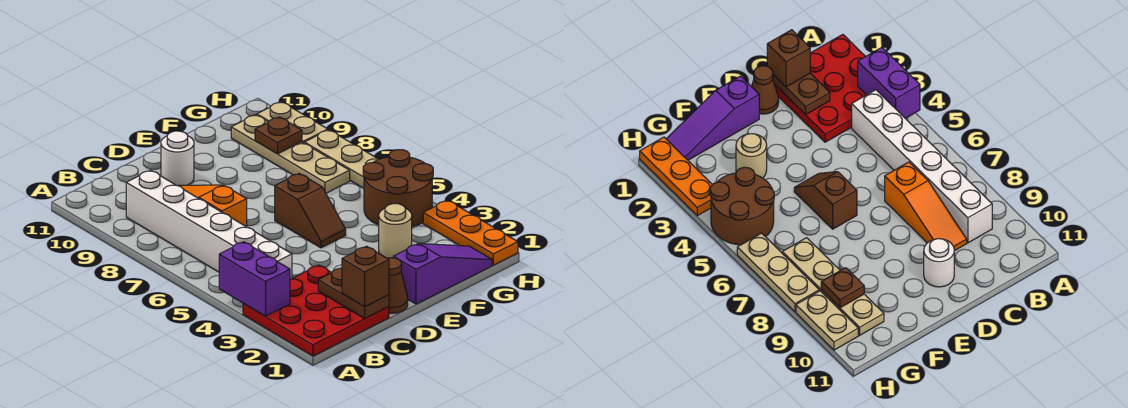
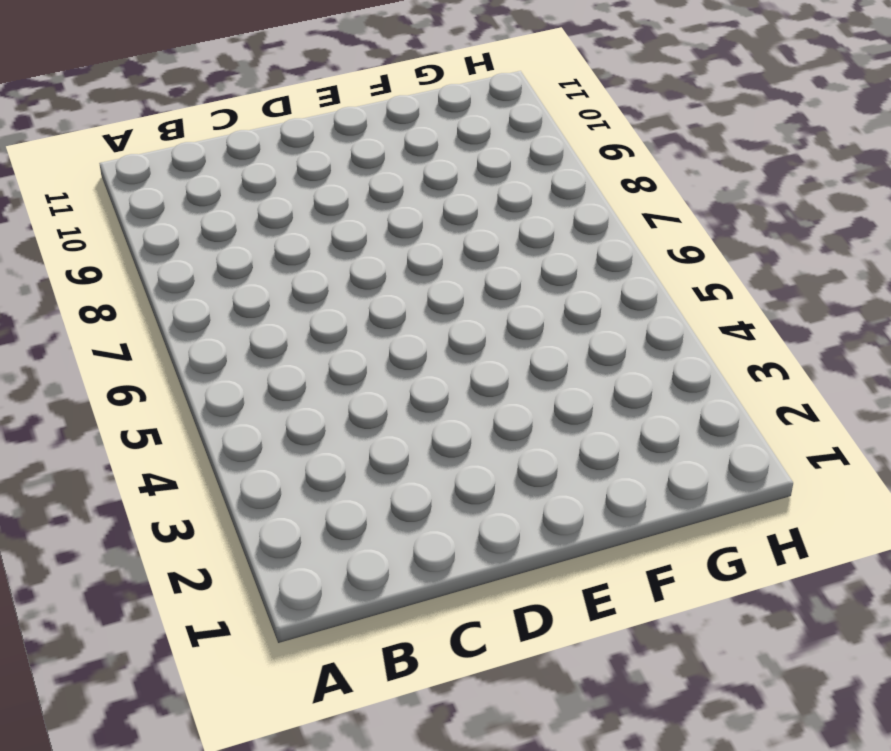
none -> red plate A1:C3 level 1
none -> white brick B4:B9 level 1
none -> orange slope C7:C9 level 1 top 7

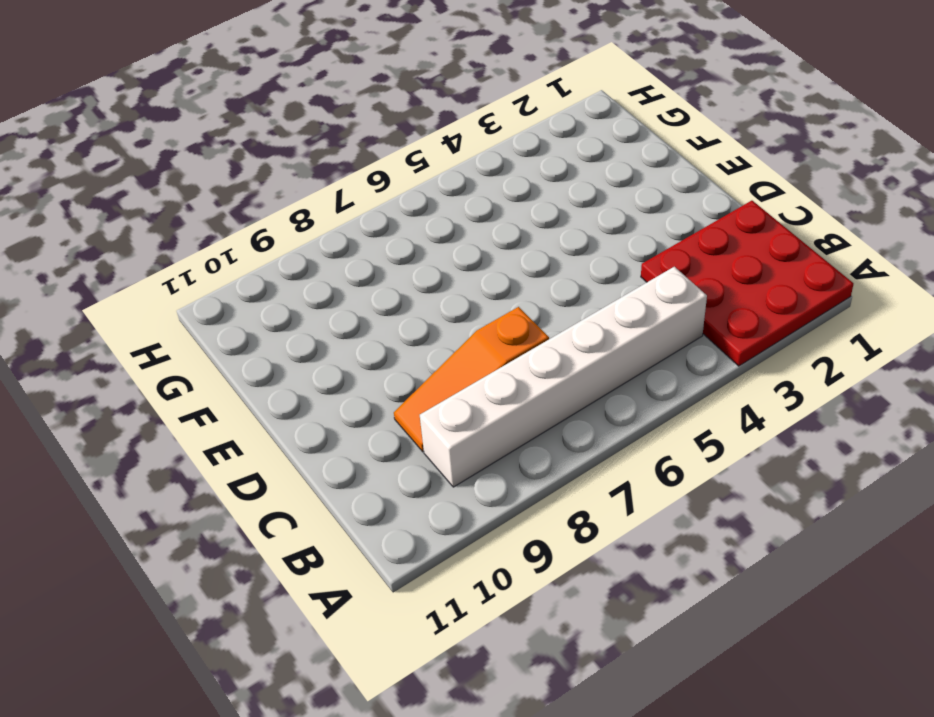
none -> brown cone D1 level 1
none -> white round brick D10 level 1
none -> purple slope E1:G1 level 1 top E

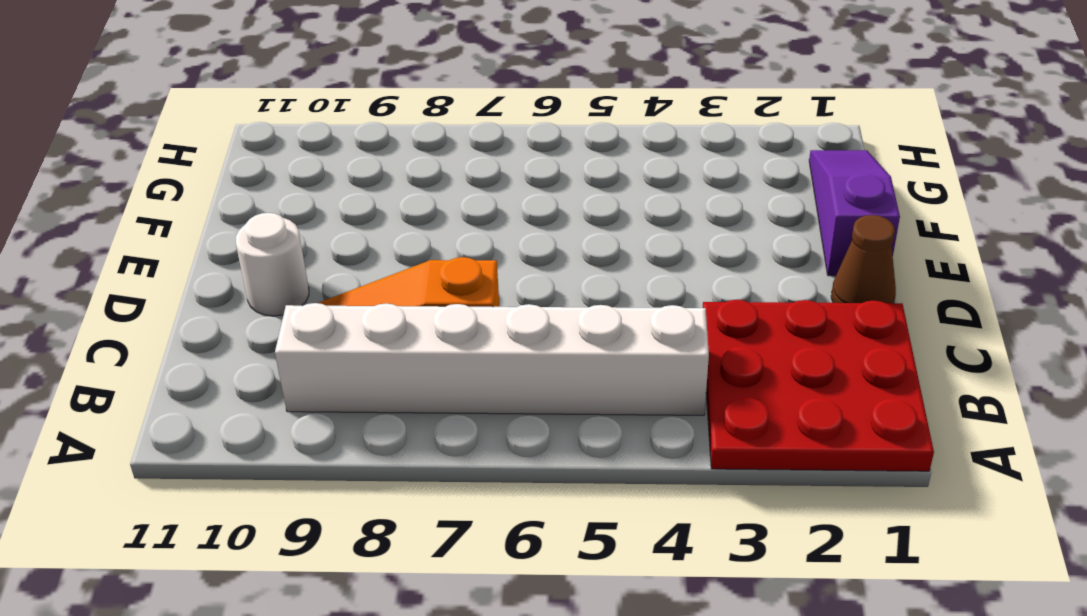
none -> brown slope E5:E6 level 1 top 6
none -> tan round brick F3 level 1
none -> brown round brick G4:H5 level 1

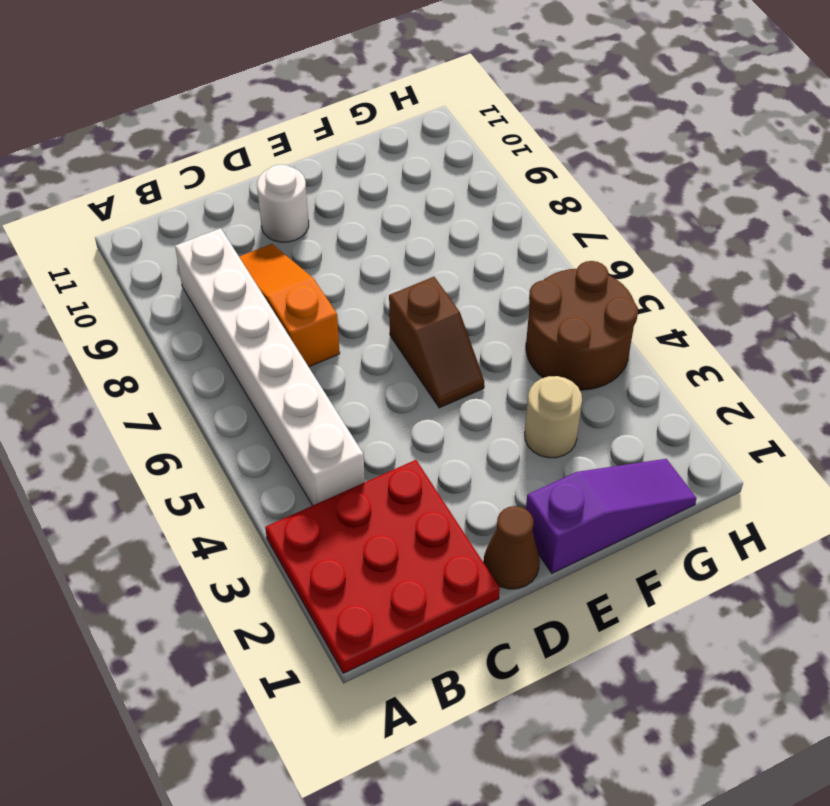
none -> tan plate G7:G10 level 1
none -> orange plate H1:H3 level 1
none -> tan plate H6:H8 level 1

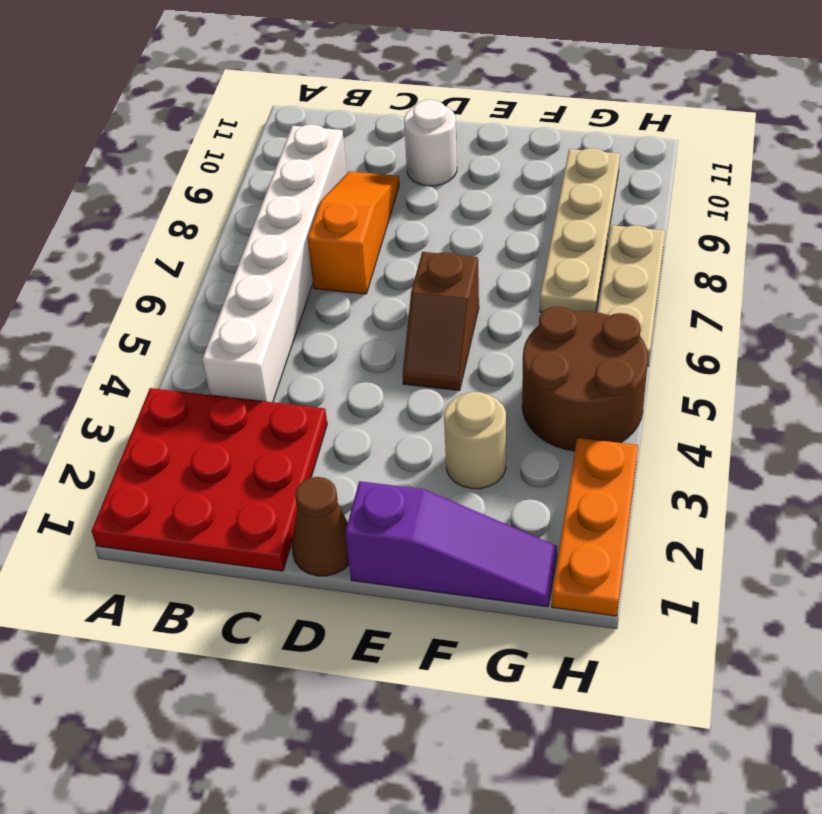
none -> tan plate H9:H10 level 1
none -> purple brick A3:A4 level 2
none -> brown plate C1:C2 level 2

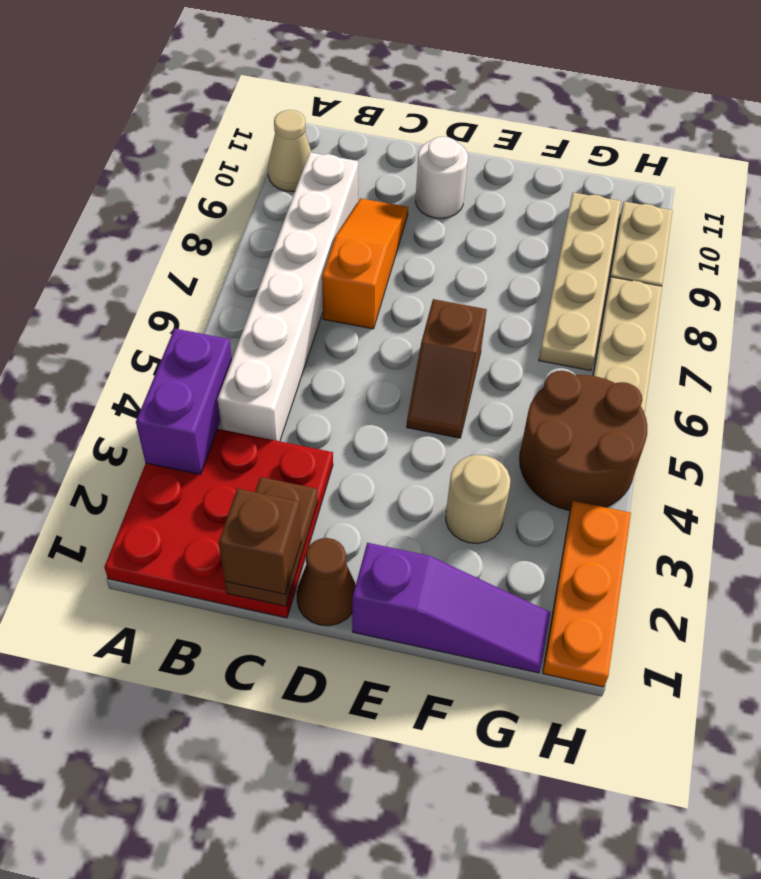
tan cone A10 level 1 -> none
none -> brown plate G9 level 2

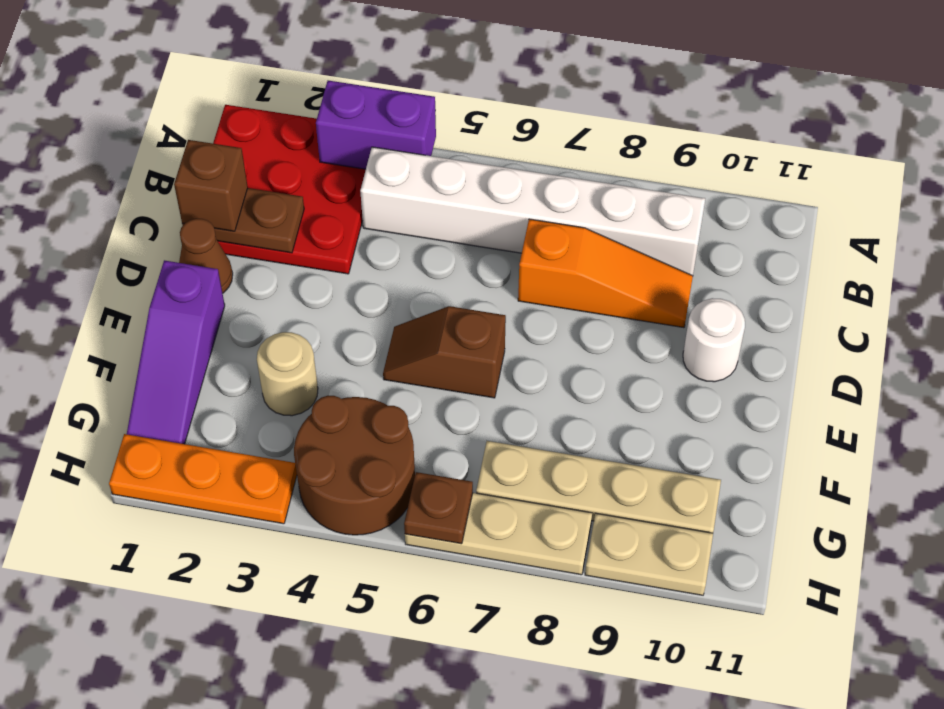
brown plate H6 level 2 -> brown plate G9 level 2

